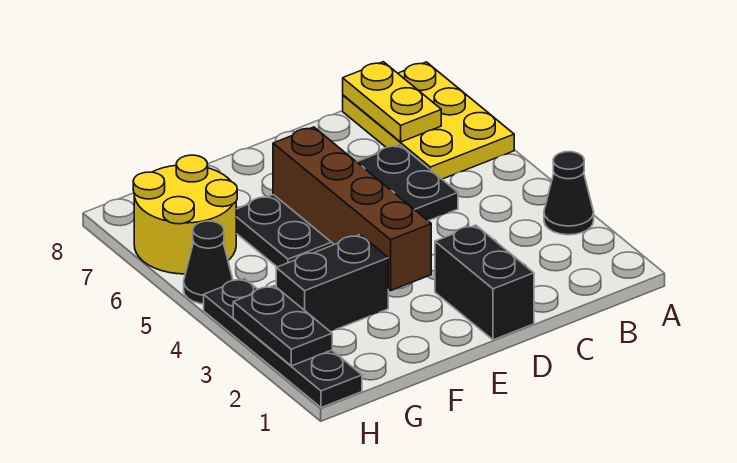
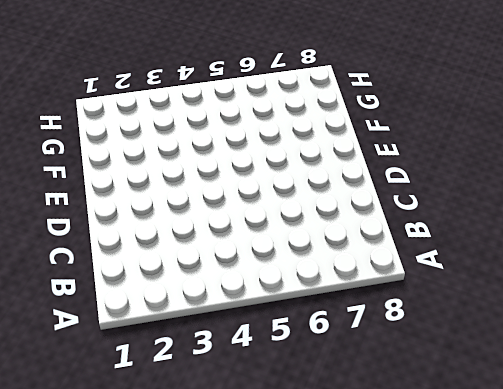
none -> black cone A3 level 1
none -> yellow plate A6:B8 level 1

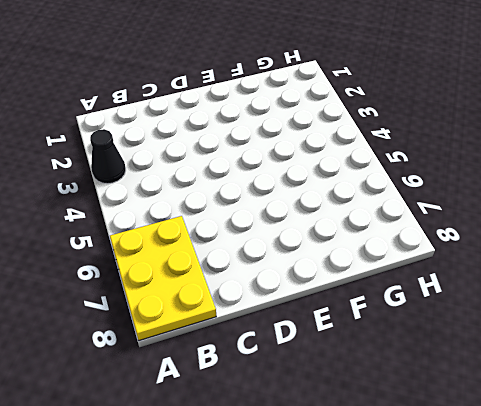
none -> black plate C5:F6 level 1
none -> black brick D1:D2 level 1

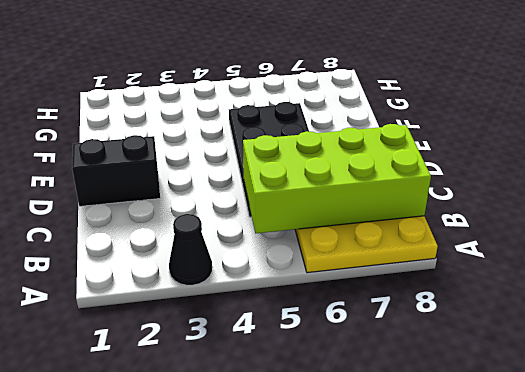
lime brick B5:C8 level 2 -> yellow plate B7:B8 level 2
none -> black brick F3:G3 level 1
none -> yellow round brick G6:H7 level 1

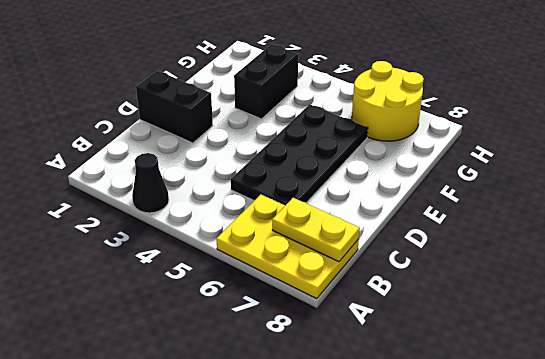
none -> black plate H1:H4 level 1
none -> black cone H5 level 1

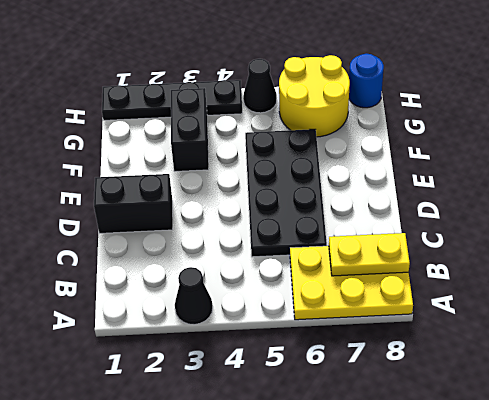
blue round brick H8 level 1 -> none
none -> brown brick E3:E6 level 2
none -> black plate H2:H3 level 2

